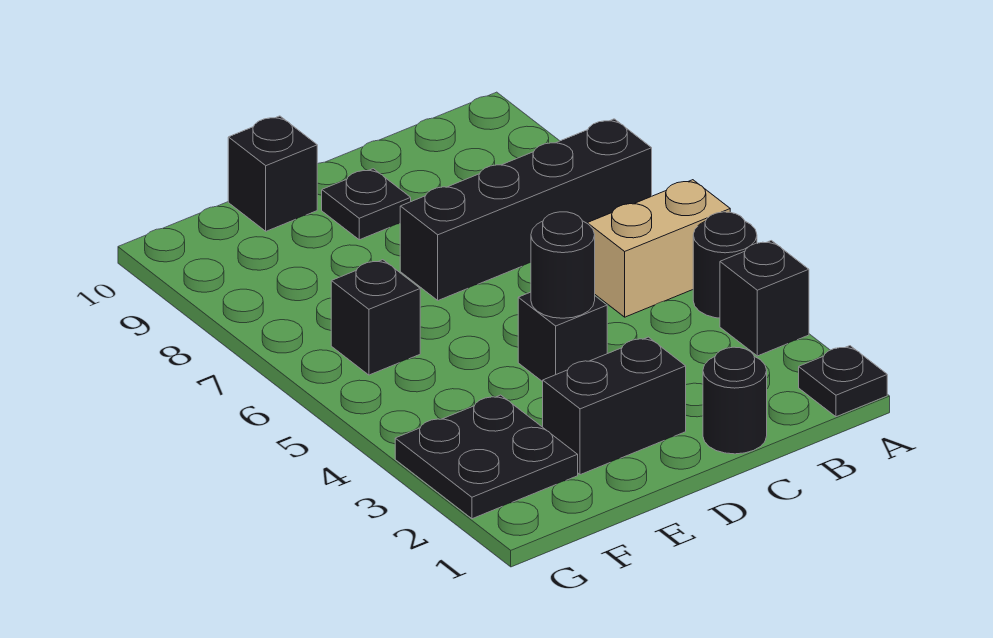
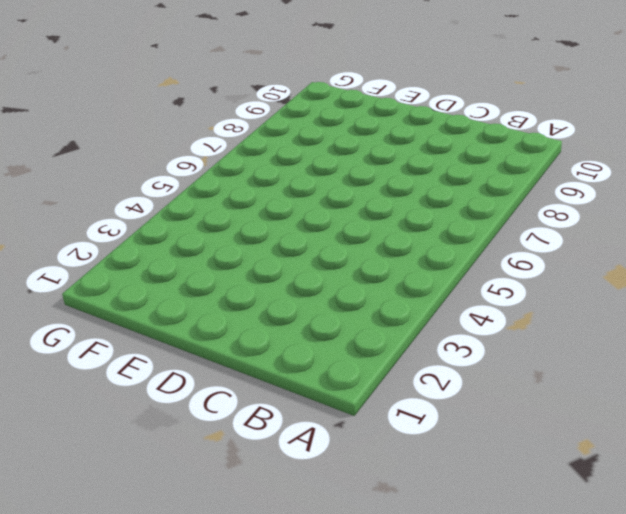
none -> black plate A1 level 1
none -> black brick A3 level 1
none -> black round brick A4 level 1

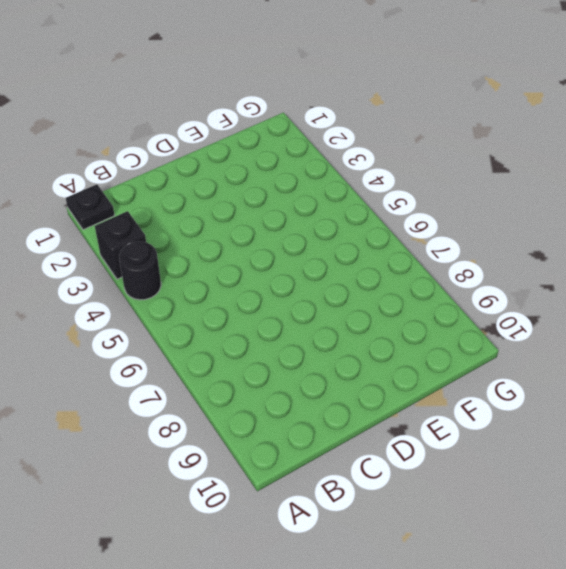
none -> tan brick A5:B5 level 1
none -> black brick A7:D7 level 1
none -> black round brick C1 level 1

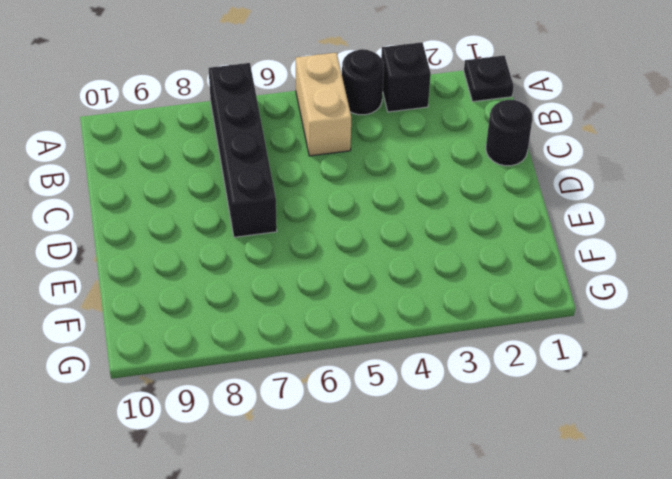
none -> black brick D2:E2 level 1
none -> black brick D4 level 1
none -> black plate D9 level 1

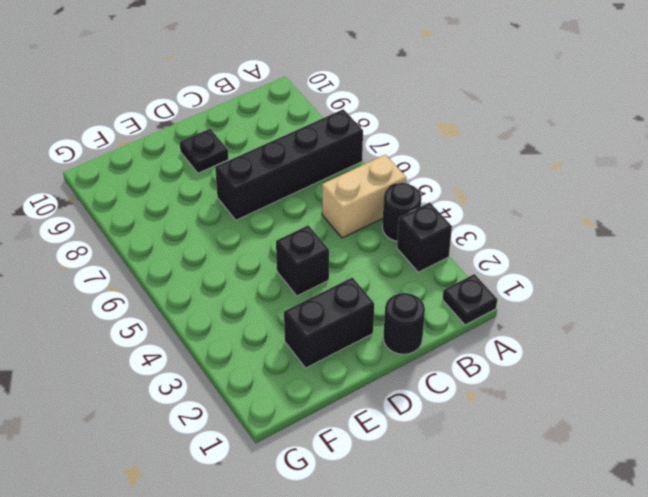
none -> black brick E10 level 1
none -> black plate F2:G3 level 1
none -> black brick F6 level 1

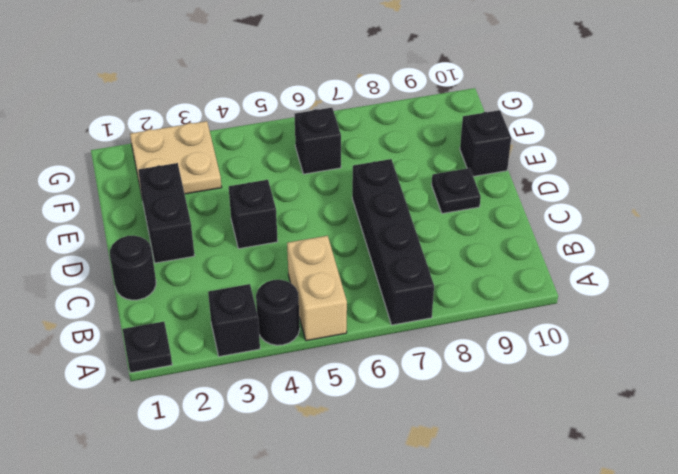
tan plate F2:G3 level 1 -> black plate F2:G3 level 1
none -> black round brick D4 level 2

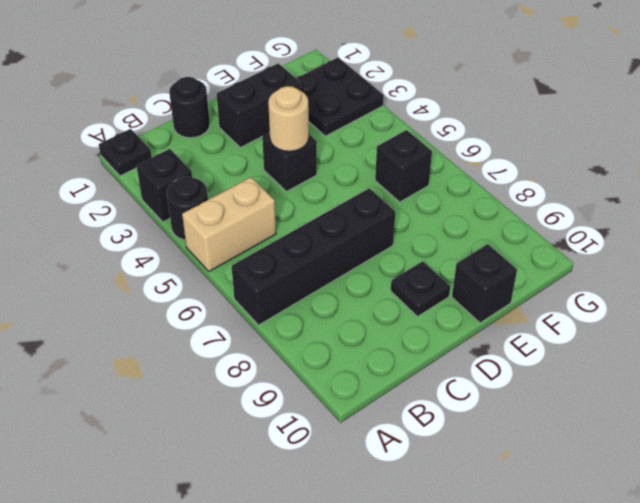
tan round brick D4 level 2 -> black round brick D4 level 2

